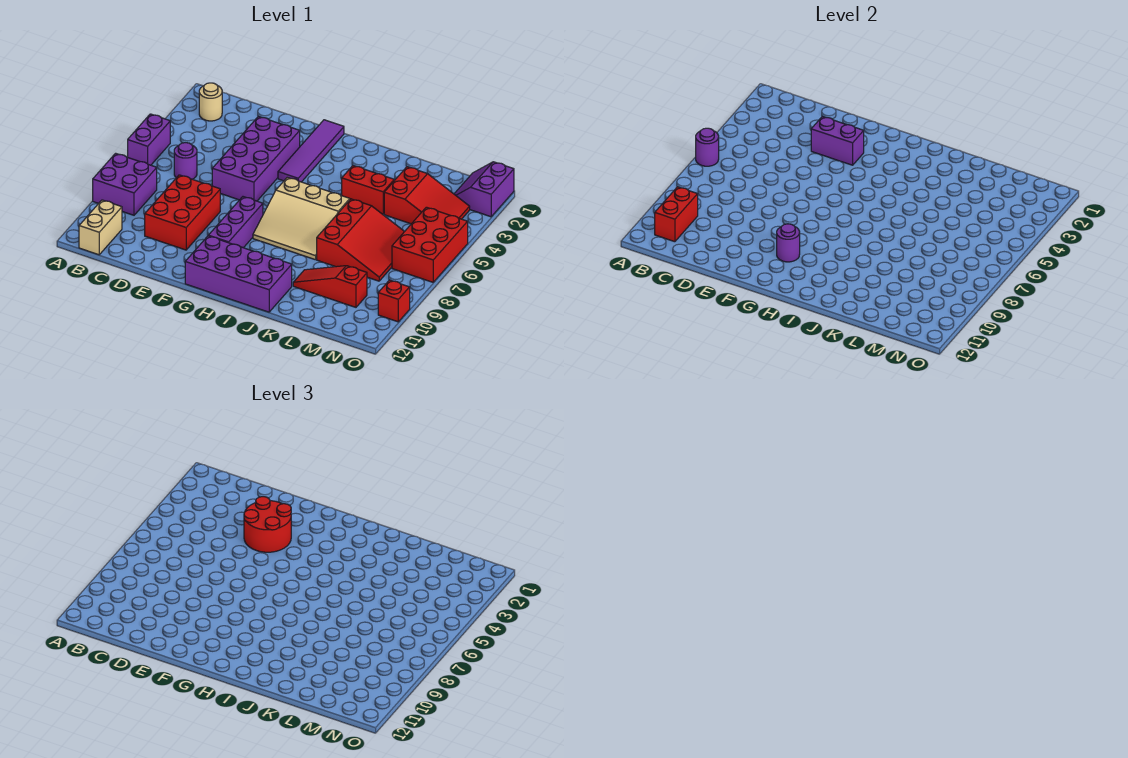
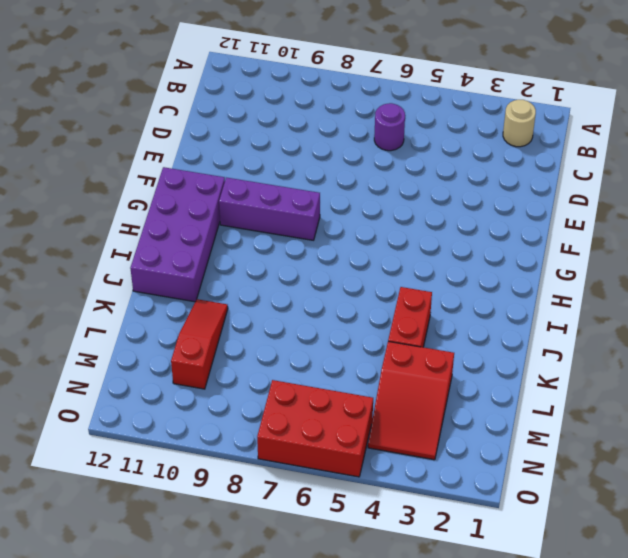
none -> purple brick A5:A6 level 1
none -> purple brick A8:B9 level 1
none -> tan brick B11:B12 level 1

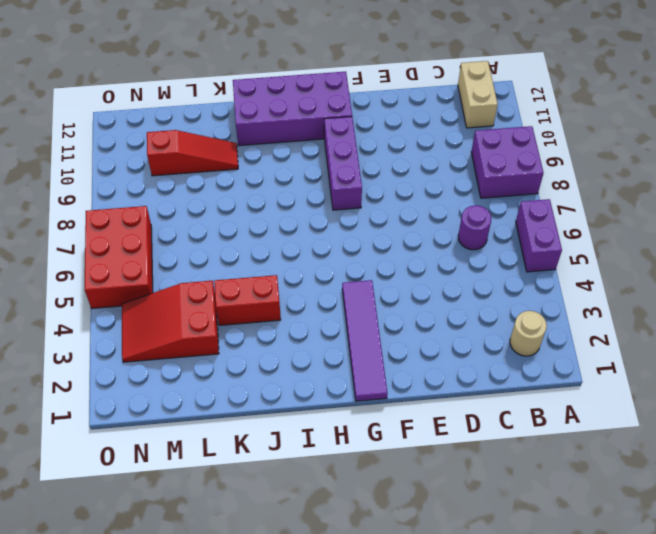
none -> red brick D8:E10 level 1
none -> purple brick E3:F6 level 1
none -> tan slope H6:J8 level 1 top 6

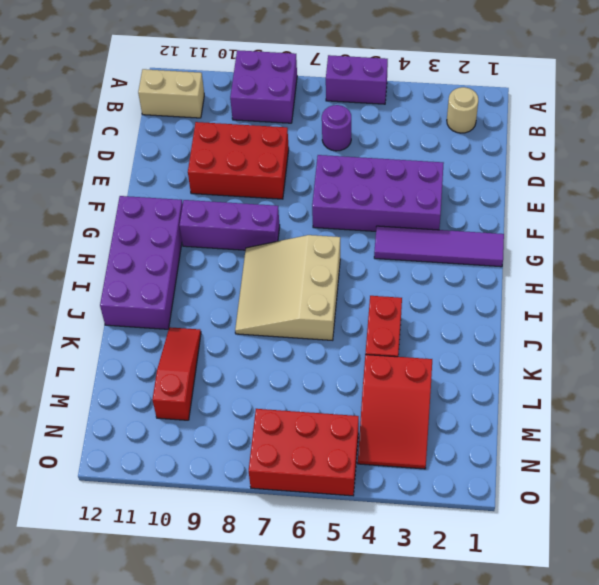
none -> red slope K6:M8 level 1 top K
none -> purple slope N1:O2 level 1 top O
none -> red brick O10 level 1

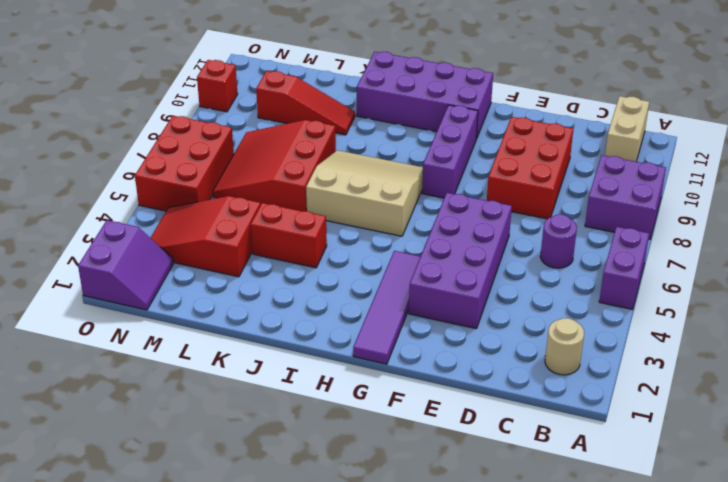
none -> purple round brick A6 level 2
none -> red brick B10:B11 level 2
none -> purple brick E3:F3 level 2

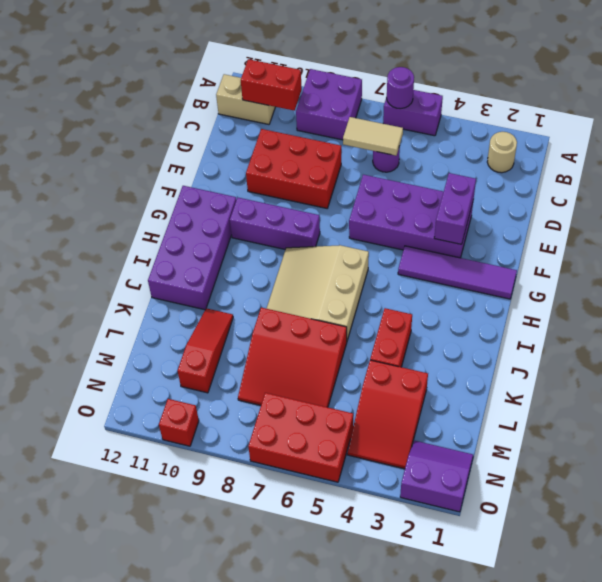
tan tile C6:C7 level 2 -> none
none -> purple round brick G10 level 2
none -> red round brick E3:F4 level 3

